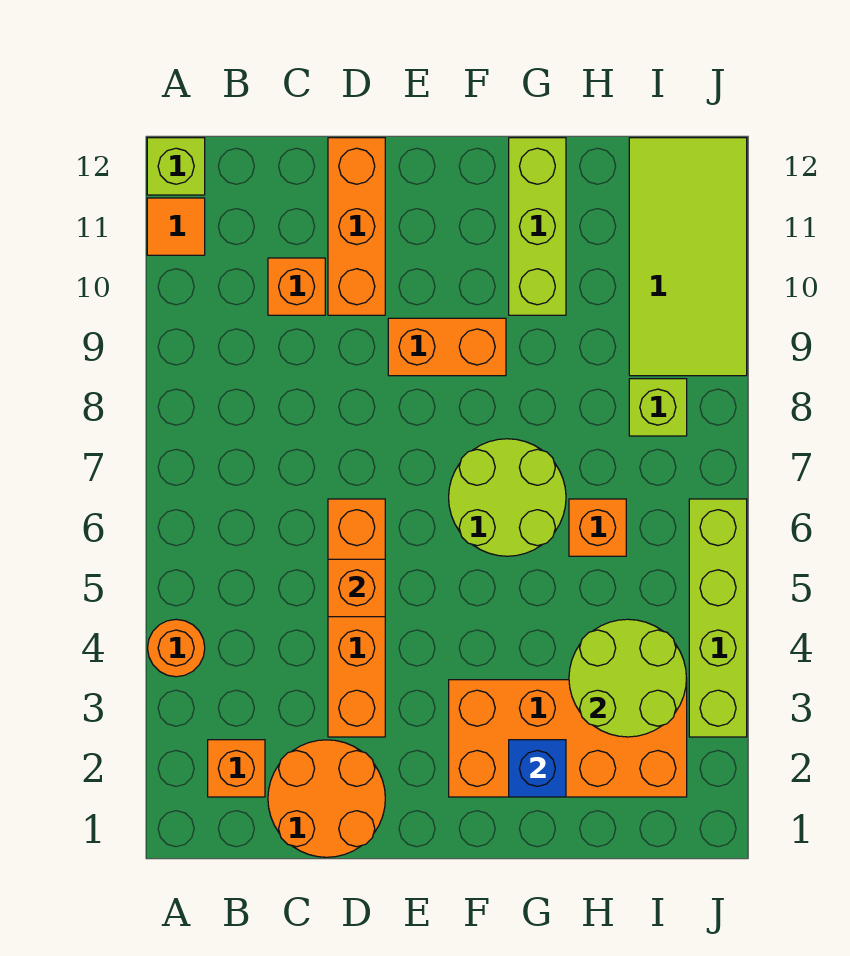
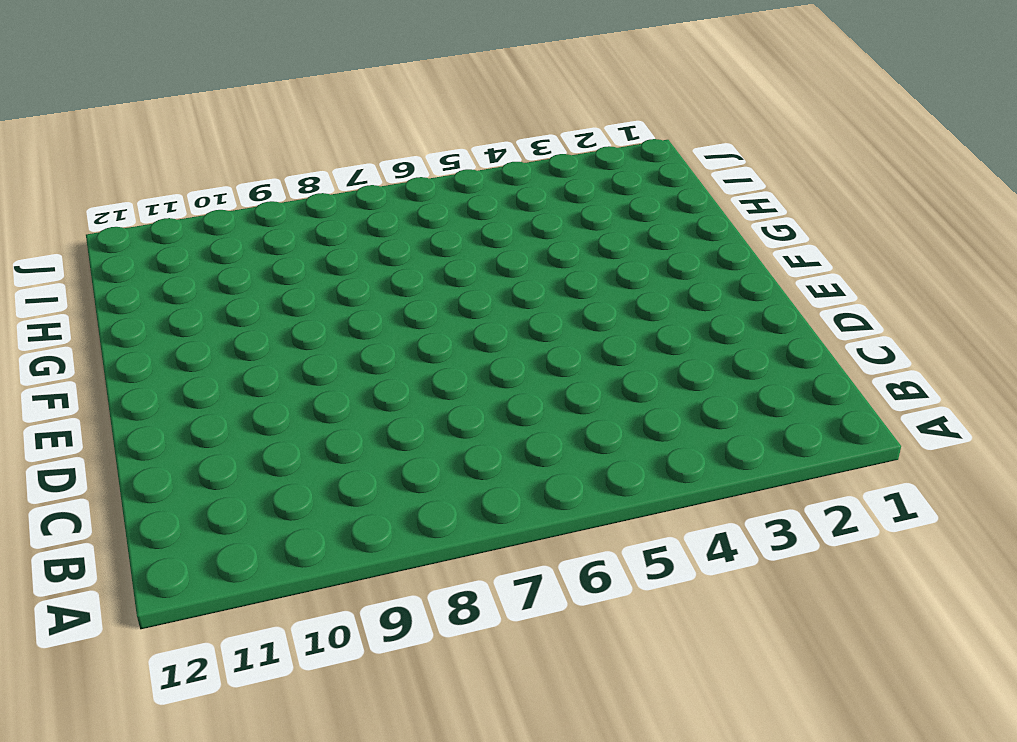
none -> orange round brick A4 level 1
none -> orange tile A11 level 1
none -> lime brick A12 level 1

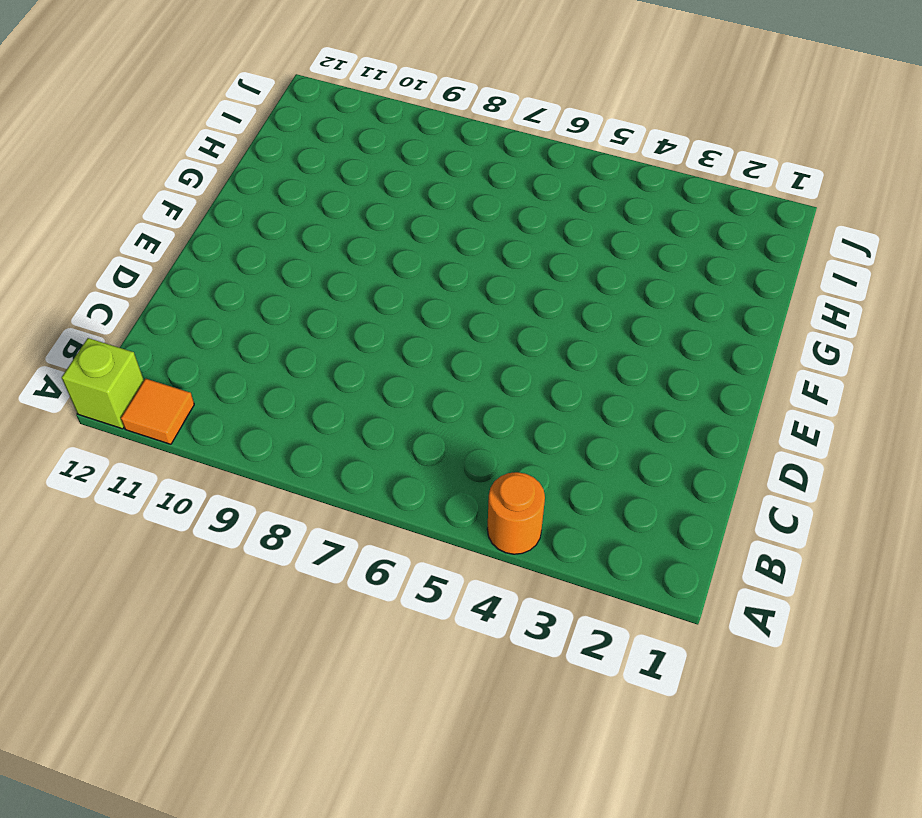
none -> orange brick B2 level 1
none -> orange round brick C1:D2 level 1
none -> orange brick C10 level 1

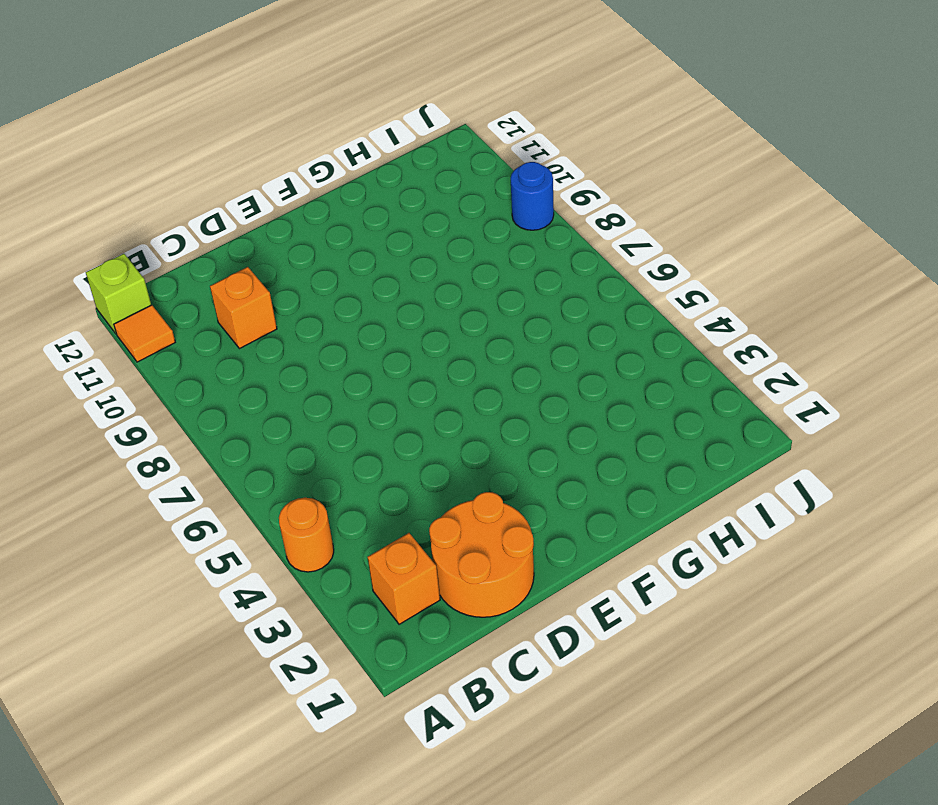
blue round brick J9 level 1 -> lime tile I9:J12 level 1
none -> orange brick D3:D6 level 1
none -> orange brick D10:D12 level 1
none -> orange brick E9:F9 level 1

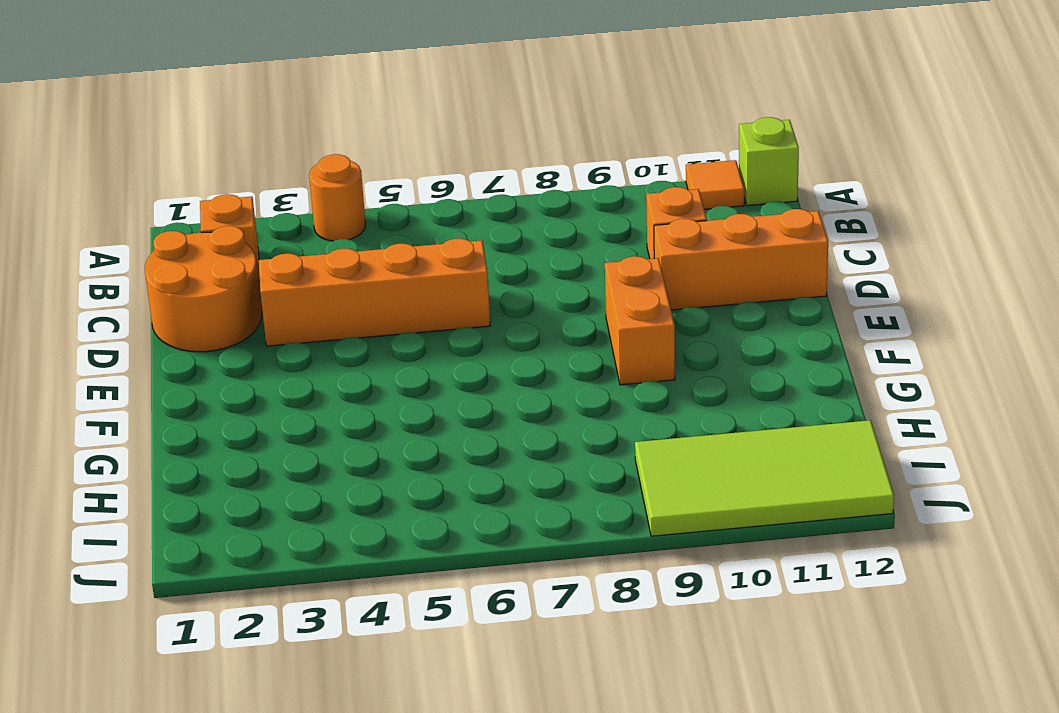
none -> orange brick F2:I3 level 1
none -> lime round brick F6:G7 level 1
none -> lime brick G10:G12 level 1

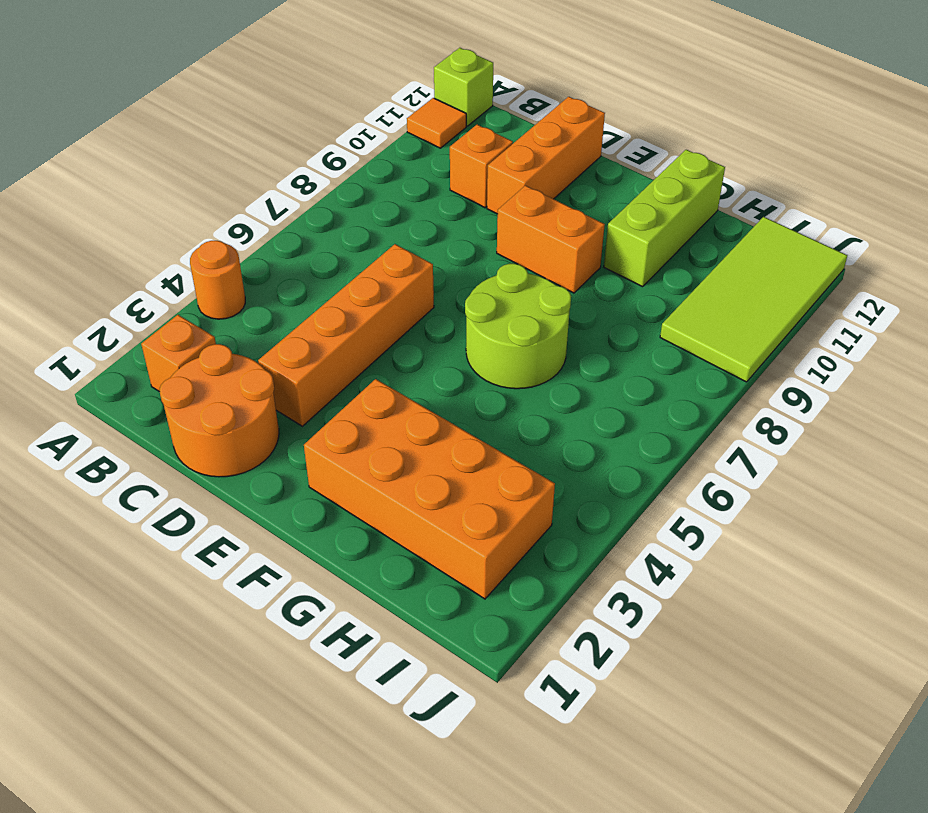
none -> orange brick H6 level 1
none -> lime brick I8 level 1
none -> lime brick J3:J6 level 1

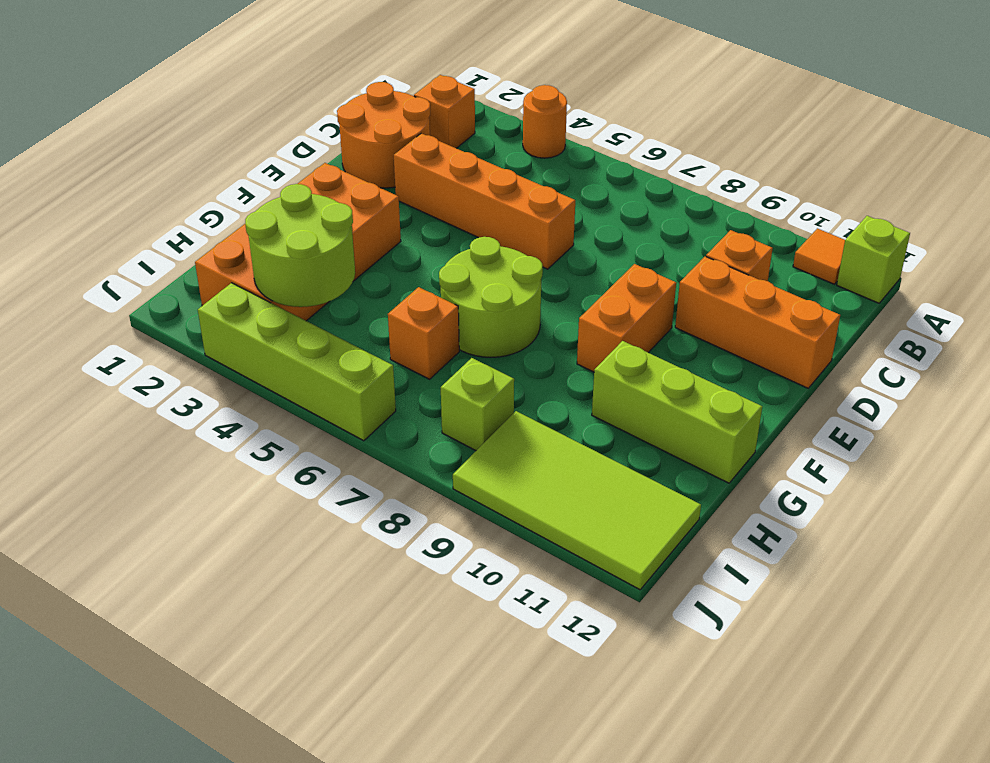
none -> orange brick D5 level 2
none -> blue brick G2 level 2

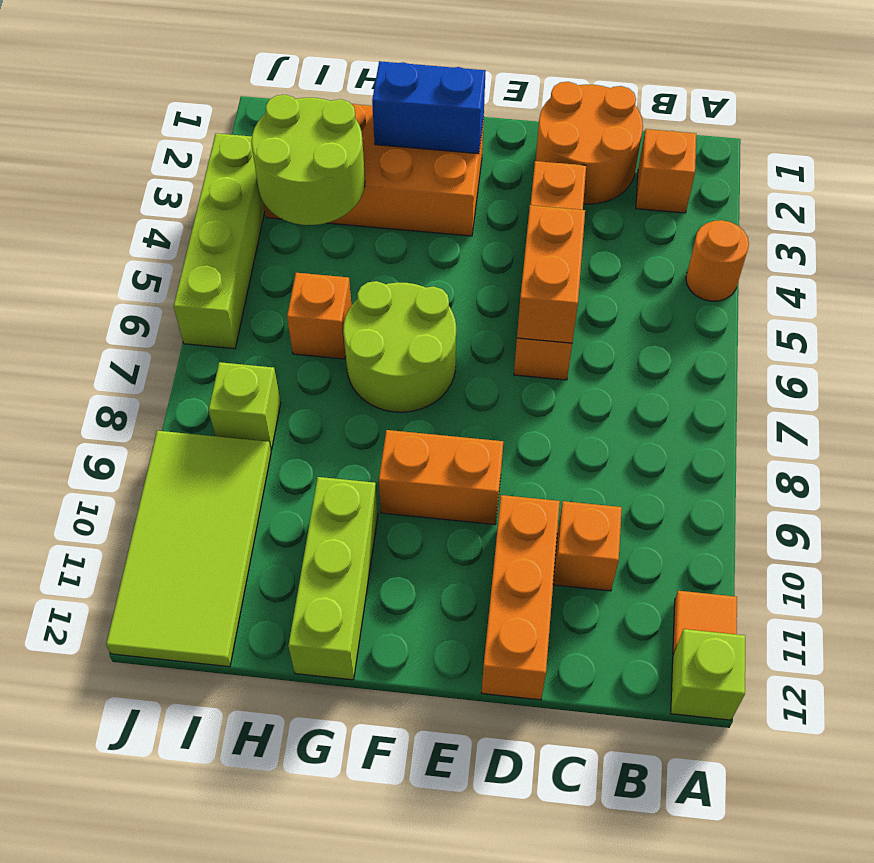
orange brick D5:D6 level 2 -> orange brick D5 level 2
blue brick F2:G2 level 2 -> blue brick G2 level 2

